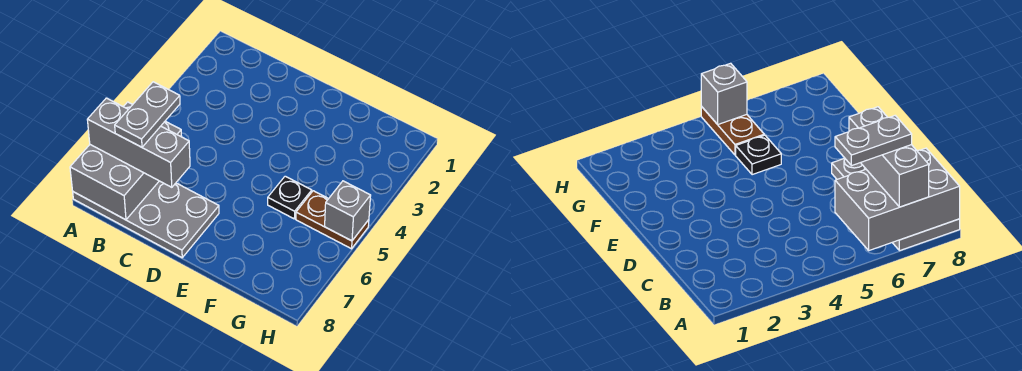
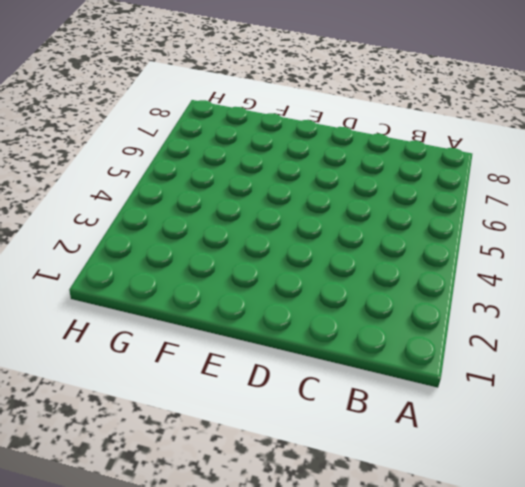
none -> grey plate A7:D8 level 1
none -> black plate F5 level 1

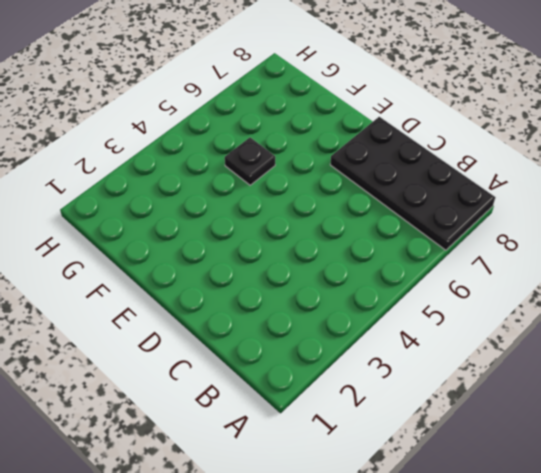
black plate A7:D8 level 1 -> grey plate A7:D8 level 1
none -> brown plate G5:H5 level 1
none -> grey brick A6:B8 level 2

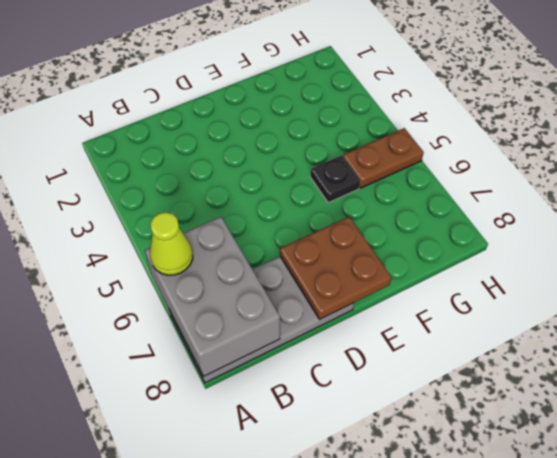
lime cone A6 level 3 -> none
brown plate D7:E8 level 2 -> none
none -> grey brick H5 level 2
none -> grey brick A7:C7 level 3

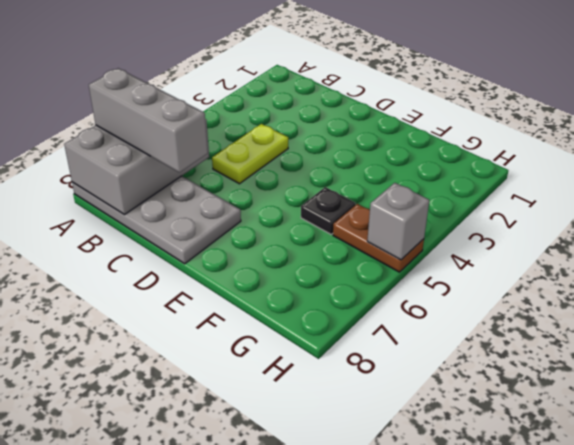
lime plate C4:C5 level 1 -> none
none -> grey plate B6:B7 level 4

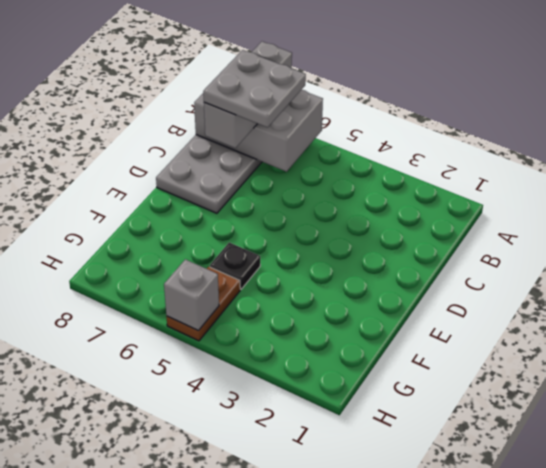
grey plate B6:C7 level 4 -> grey plate B6:B7 level 4

